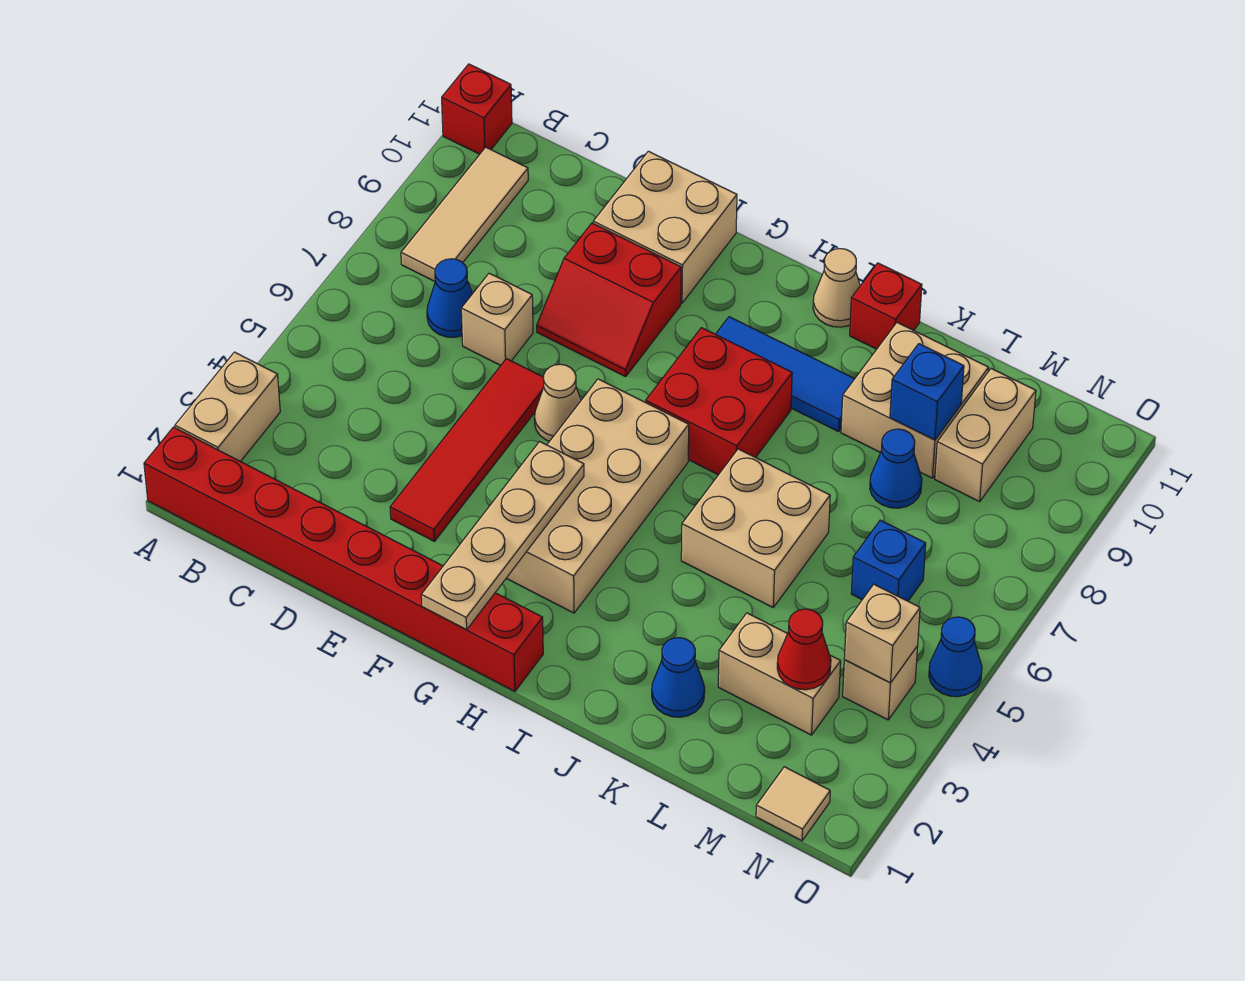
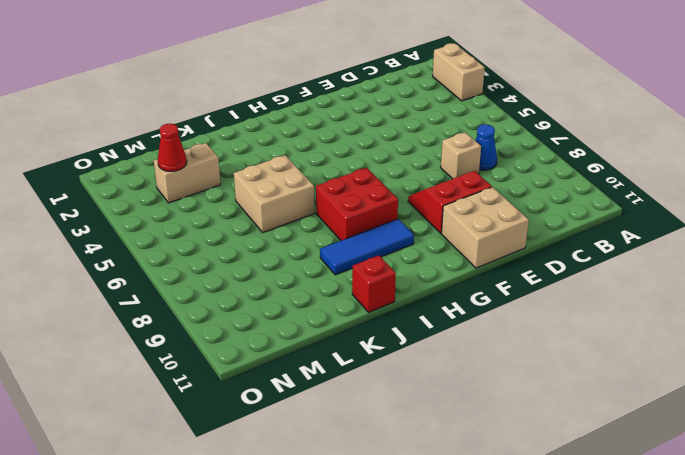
none -> red brick A1:H1 level 1
none -> red brick A11 level 1
none -> tan tile B8:B10 level 1

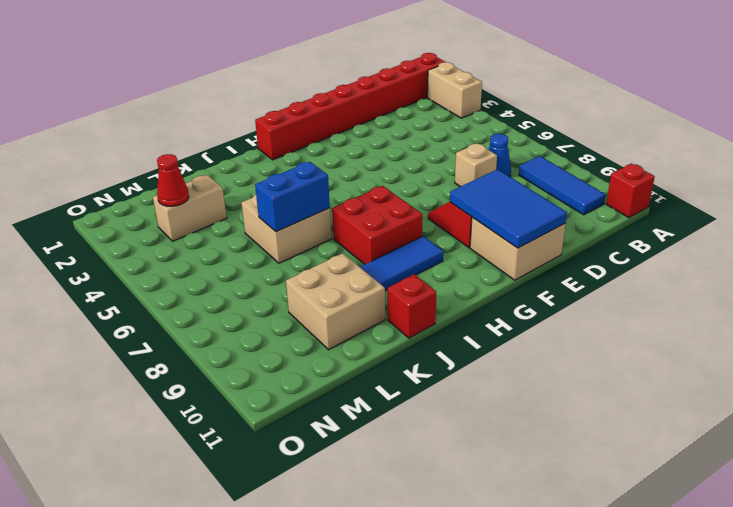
blue tile B8:B10 level 1 -> tan tile B8:B10 level 1
blue tile E9:F11 level 2 -> none
blue brick J6:K6 level 2 -> none
none -> red tile E3:E6 level 1
none -> tan cone F6 level 1
none -> tan brick G3:H6 level 1

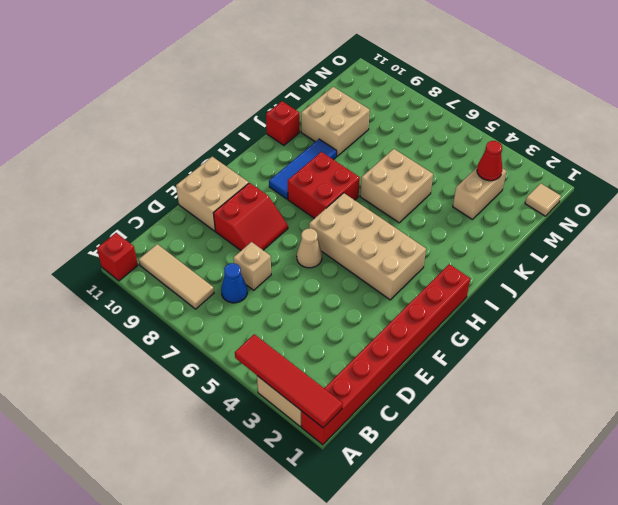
red tile A1:A4 level 2 -> red tile E3:E6 level 1
none -> tan cone I11 level 1
none -> blue cone K2 level 1
none -> blue cone L8 level 1

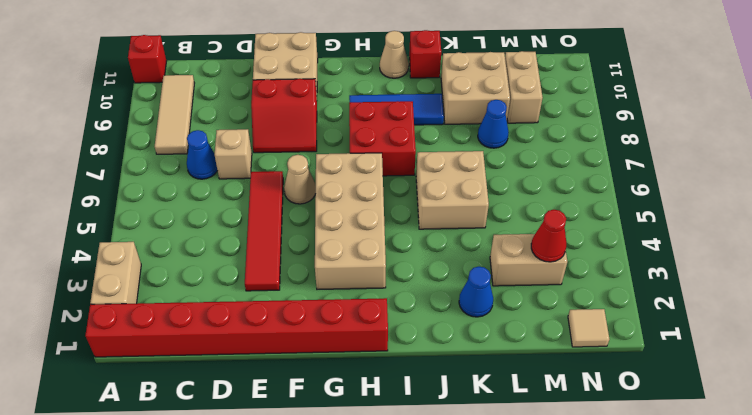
none -> blue brick M6 level 1
none -> tan brick N4 level 1
none -> blue cone O5 level 1

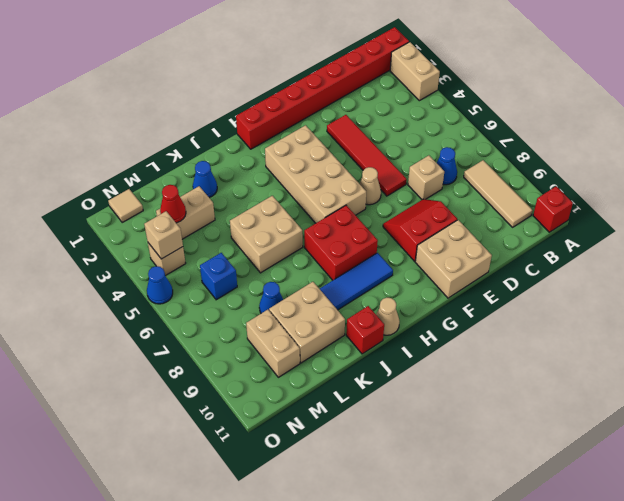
none -> tan plate G1:G4 level 2
none -> blue brick L9 level 2

